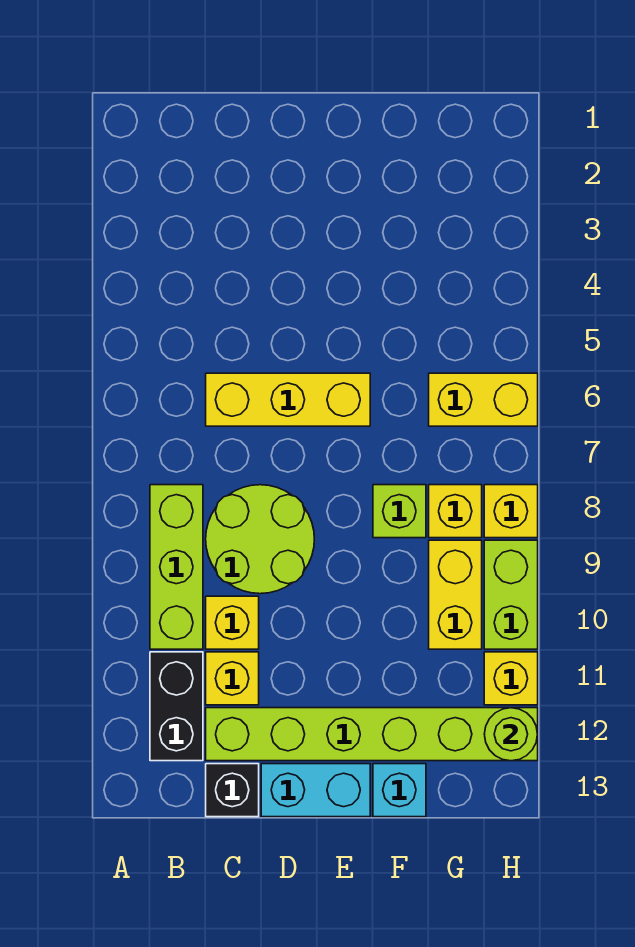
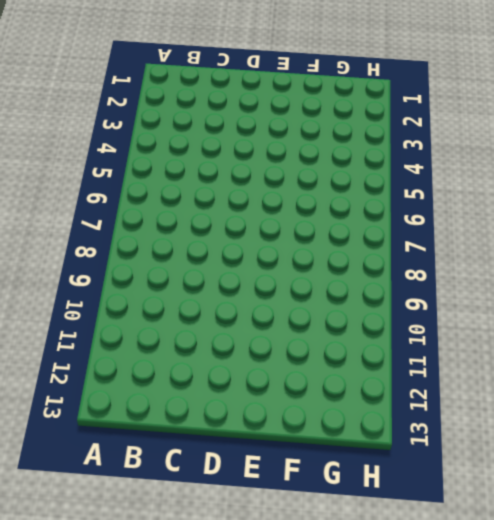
none -> lime brick B8:B10 level 1
none -> black brick B11:B12 level 1
none -> yellow brick C6:E6 level 1

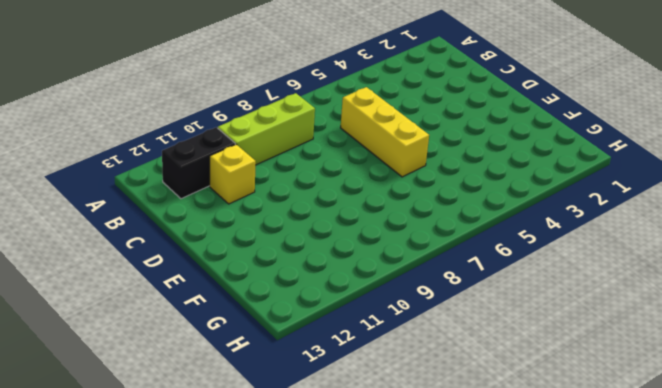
none -> lime round brick C8:D9 level 1
none -> yellow brick C10 level 1
none -> lime brick C12:H12 level 1

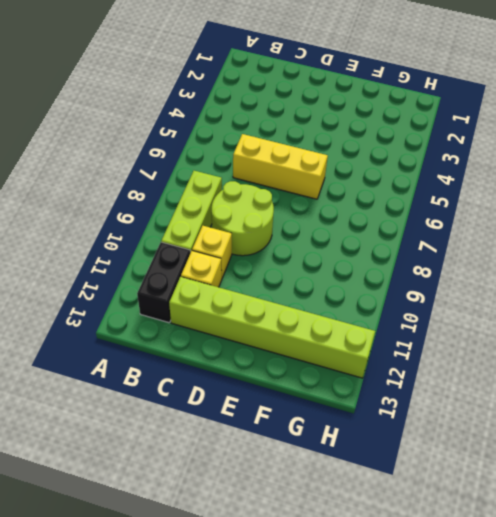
none -> black brick C13 level 1
none -> cyan brick D13:E13 level 1
none -> lime brick F8 level 1

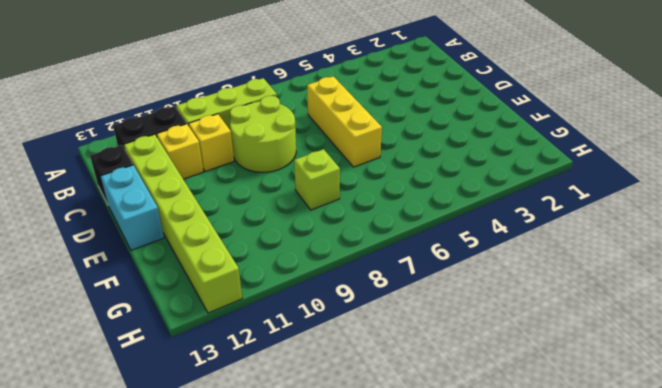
none -> cyan brick F13 level 1
none -> yellow brick G6:H6 level 1
none -> yellow brick G8 level 1

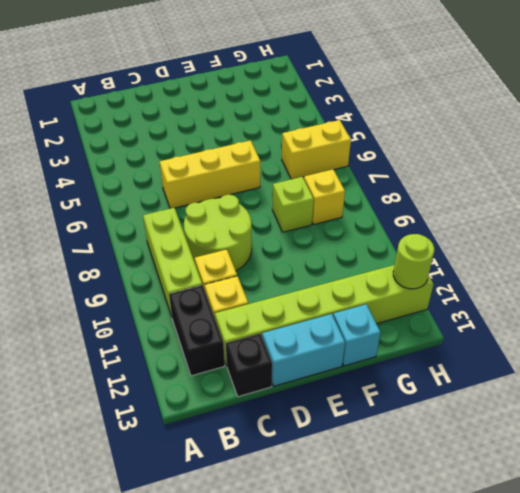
none -> yellow brick G9:G10 level 1
none -> yellow brick H8 level 1
none -> lime brick H9:H10 level 1

